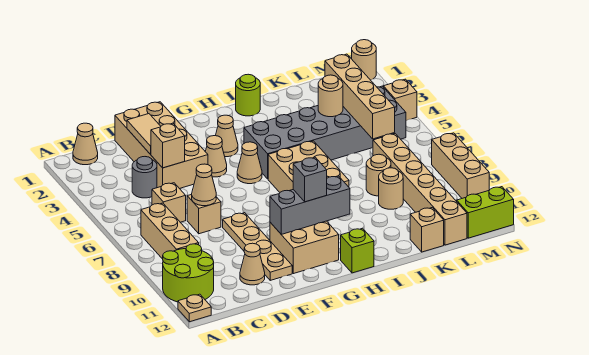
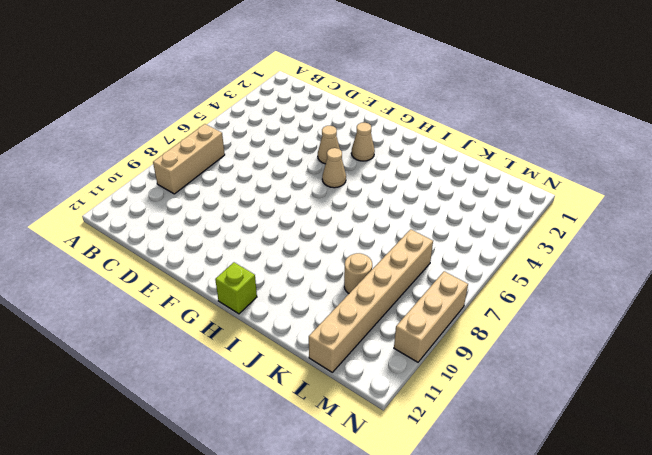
none -> lime round brick A10:B11 level 1
none -> tan plate A12 level 1
none -> tan cone B1 level 1
none -> grey round brick C4 level 1

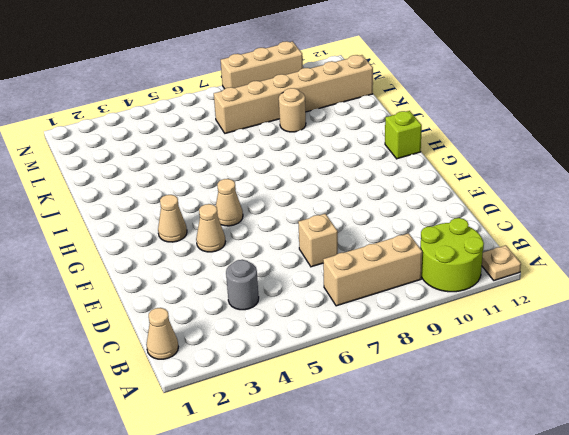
none -> tan brick C6 level 1
none -> tan brick D1:E4 level 1
none -> tan cone D11 level 1
none -> tan plate E8:E11 level 1

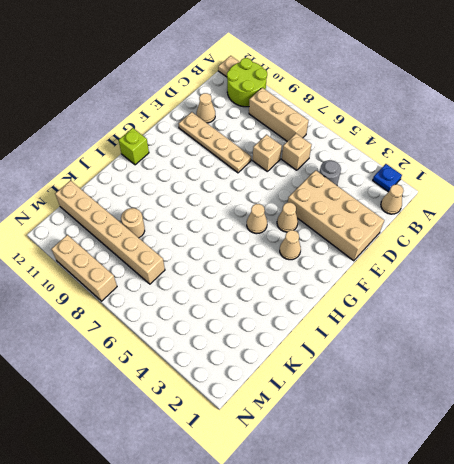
blue plate A2 level 1 -> none
none -> tan brick F10:G11 level 1
none -> grey brick H4:M5 level 1
none -> tan brick H6:I8 level 1
none -> lime round brick I1 level 1

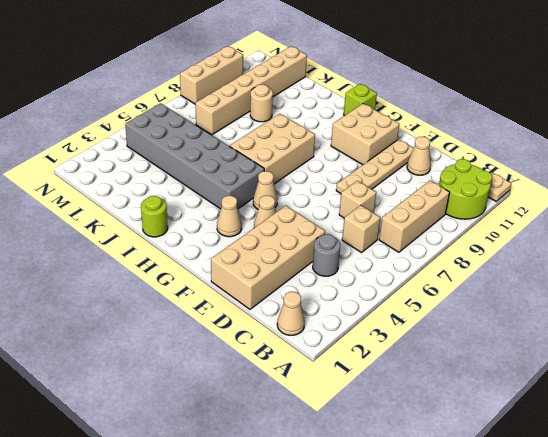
none -> tan round brick K8 level 1
none -> tan brick K12 level 1
none -> lime brick M12:N12 level 1
none -> tan round brick N1 level 1

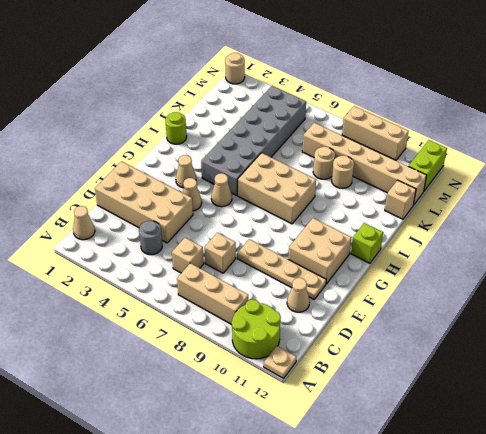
none -> tan brick N4 level 1
none -> tan tile D2:D3 level 2
none -> tan brick D4 level 2
none -> tan cone D7 level 2

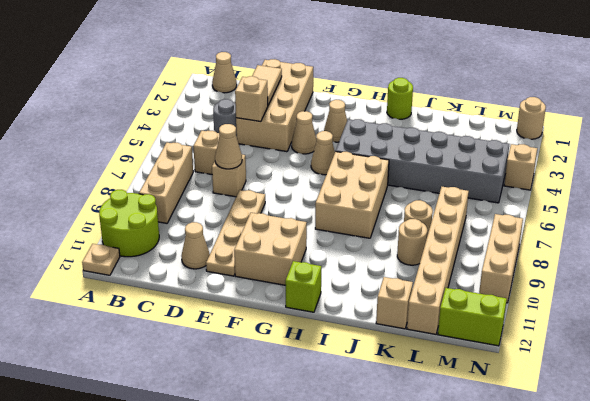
none -> grey brick F10:H10 level 2
none -> tan round brick K4 level 2
none -> tan brick L3:L6 level 2
none -> grey brick G10 level 3

